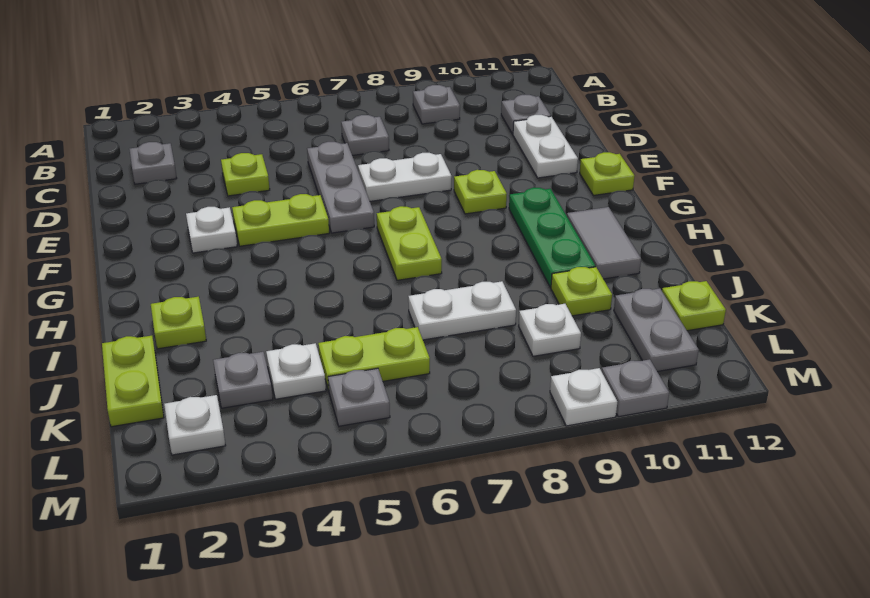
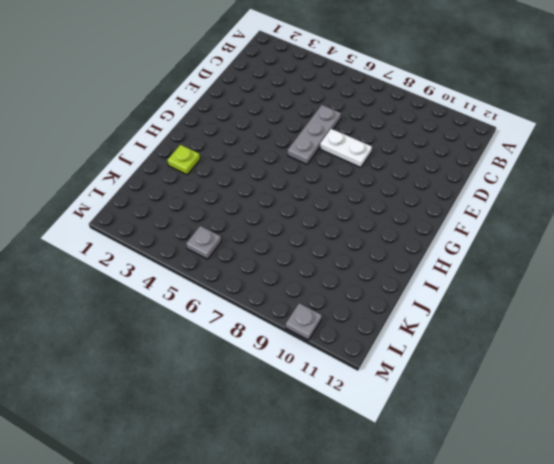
none -> grey plate B9 level 1
none -> grey plate C2 level 1
none -> grey plate C7 level 1

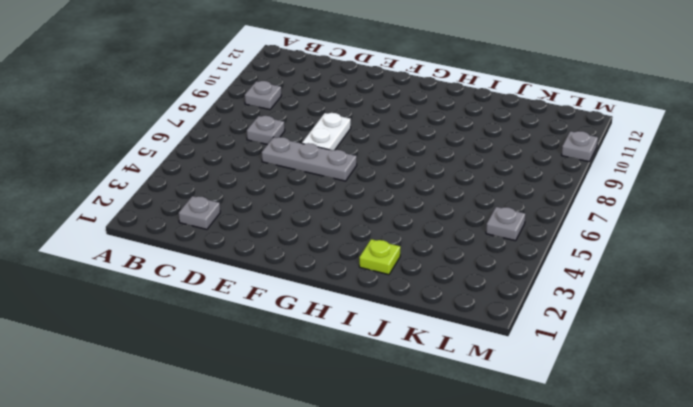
none -> grey plate C11 level 1
none -> lime plate D4 level 1
none -> white plate D11:E11 level 1

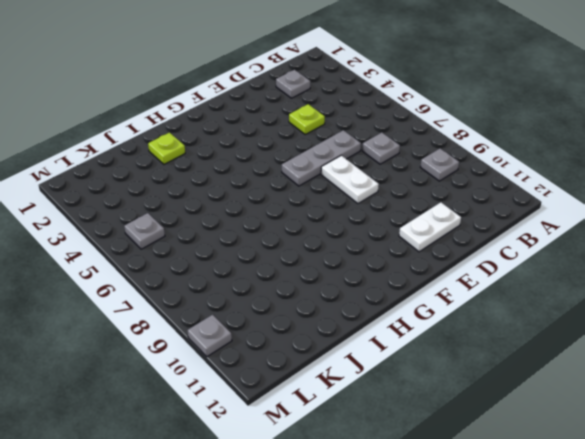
none -> grey plate C11 level 1
none -> white plate F3 level 1
none -> lime plate F4:F5 level 1

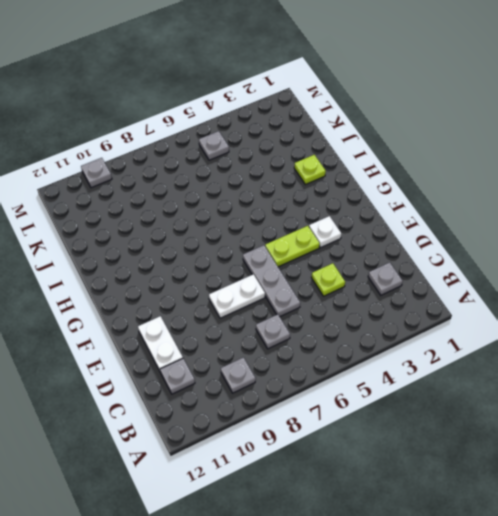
none -> lime plate F9 level 1
none -> lime plate F12 level 1
none -> lime plate G7:H7 level 1

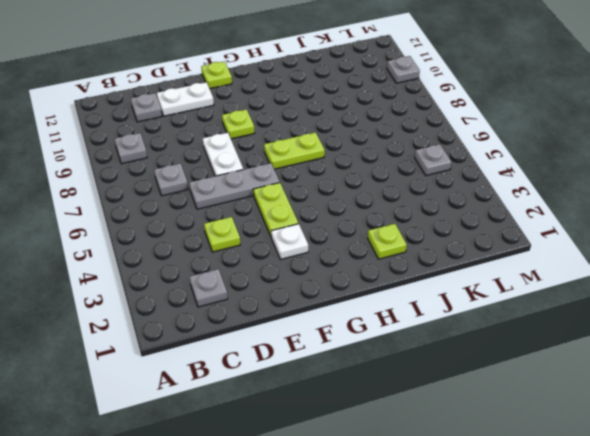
none -> green plate G10:I10 level 1
none -> grey tile H11:I11 level 1
none -> lime plate J1:K1 level 1

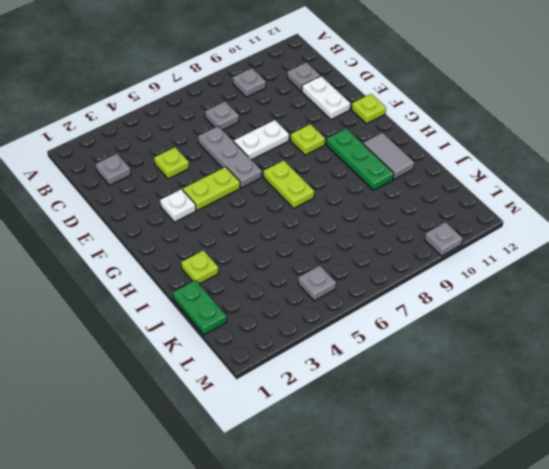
green plate J1:K1 level 1 -> lime plate J1:K1 level 1
none -> white plate J7:J8 level 1
none -> lime plate J10 level 1
none -> grey plate K3 level 1

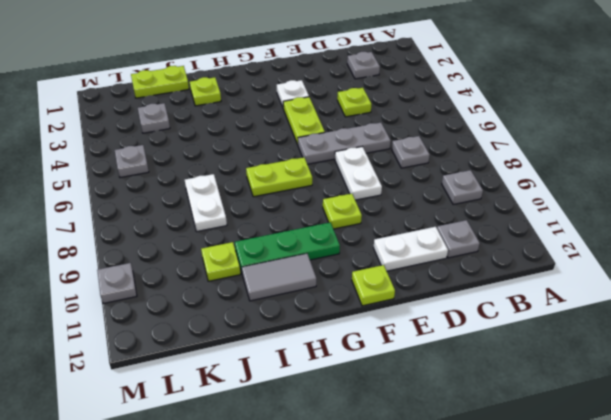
none -> white plate K4 level 1
none -> lime plate K5:K6 level 1
none -> white plate K9 level 1

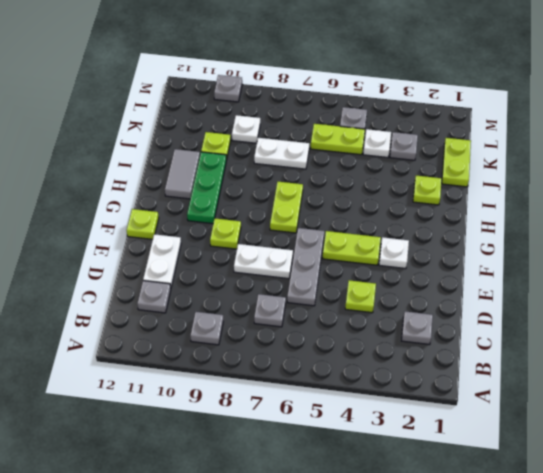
none -> grey plate K11:L11 level 1
none -> lime plate K12 level 1
none -> white plate L2 level 1

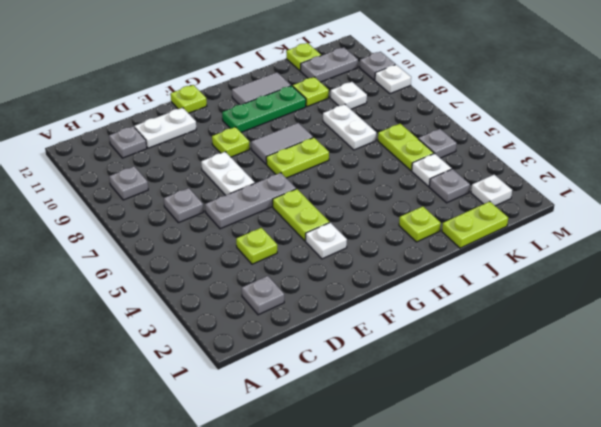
grey tile G8:H8 level 1 -> none

